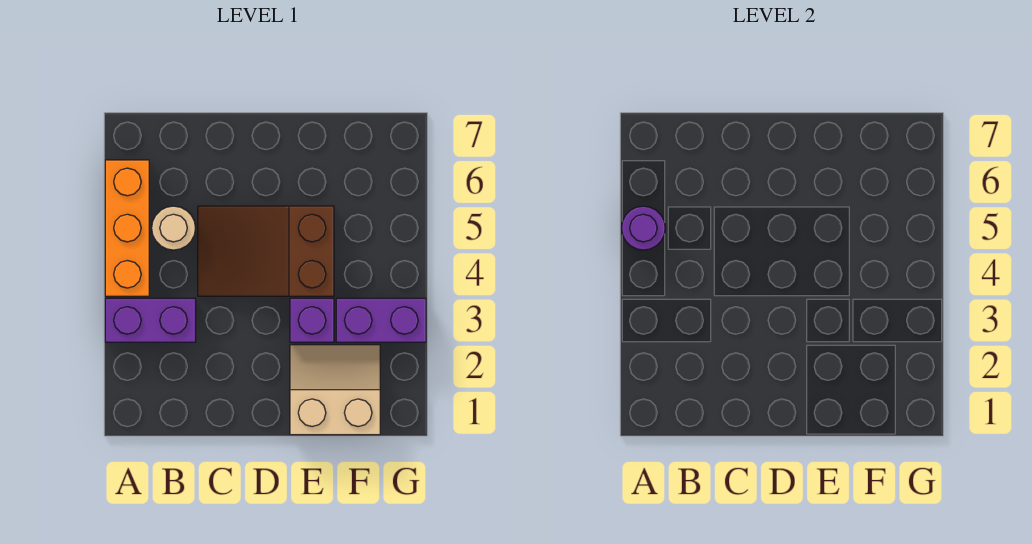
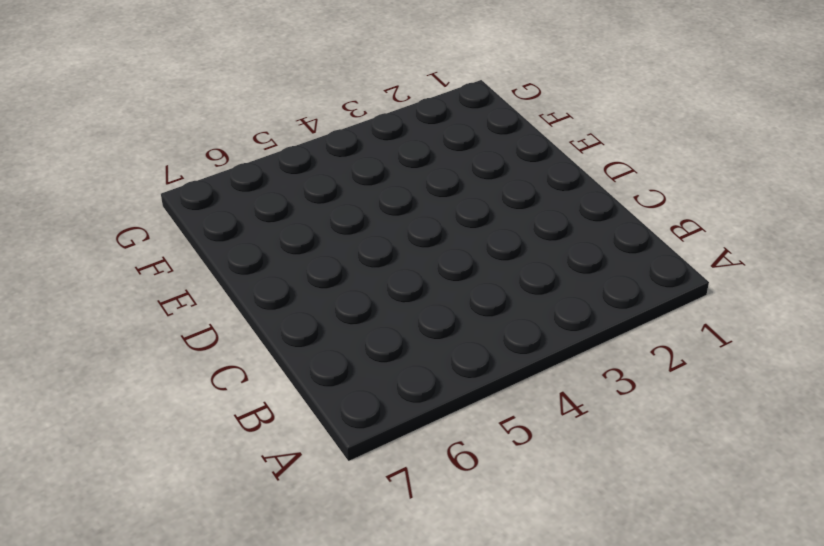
none -> purple brick A3:B3 level 1
none -> orange brick A4:A6 level 1

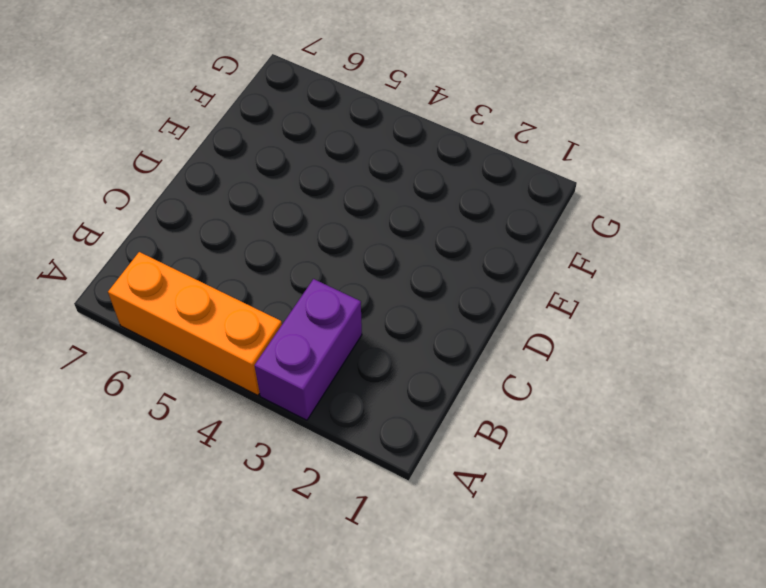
none -> tan round brick B5 level 1
none -> brown slope C4:E5 level 1 top E

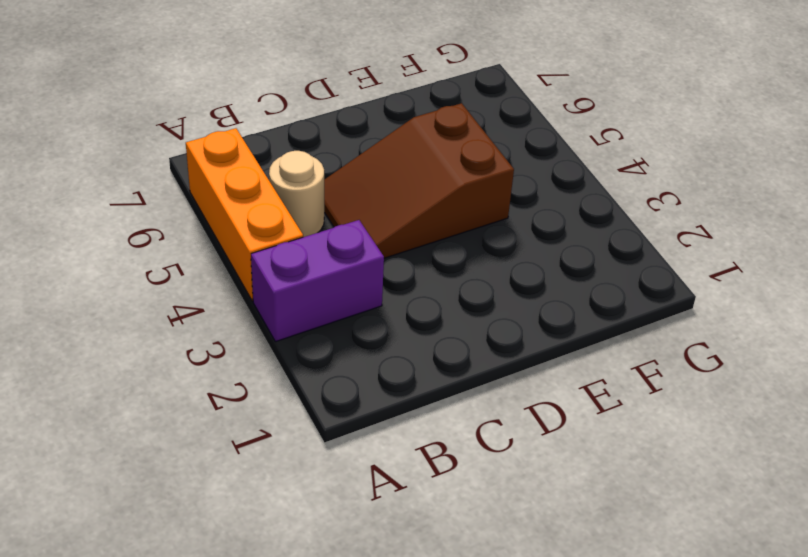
none -> tan slope E1:F2 level 1 top 1
none -> purple brick E3 level 1

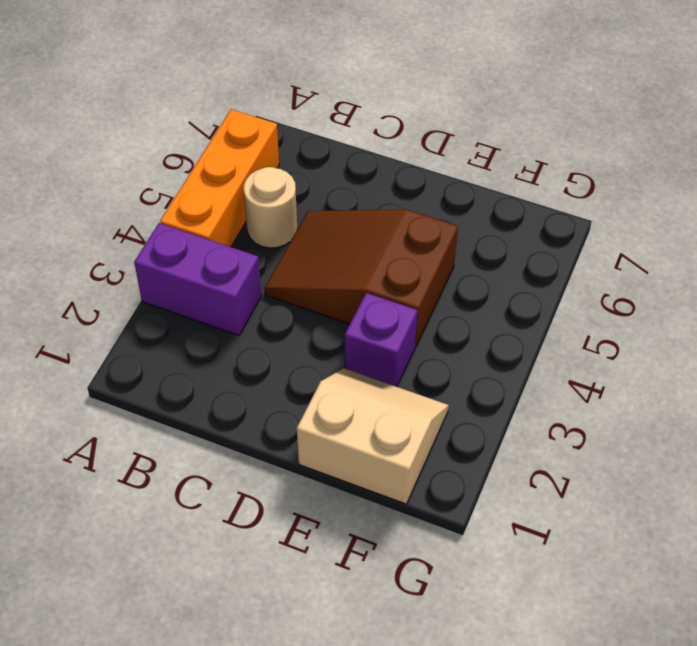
none -> purple brick F3:G3 level 1
none -> purple round brick A5 level 2

